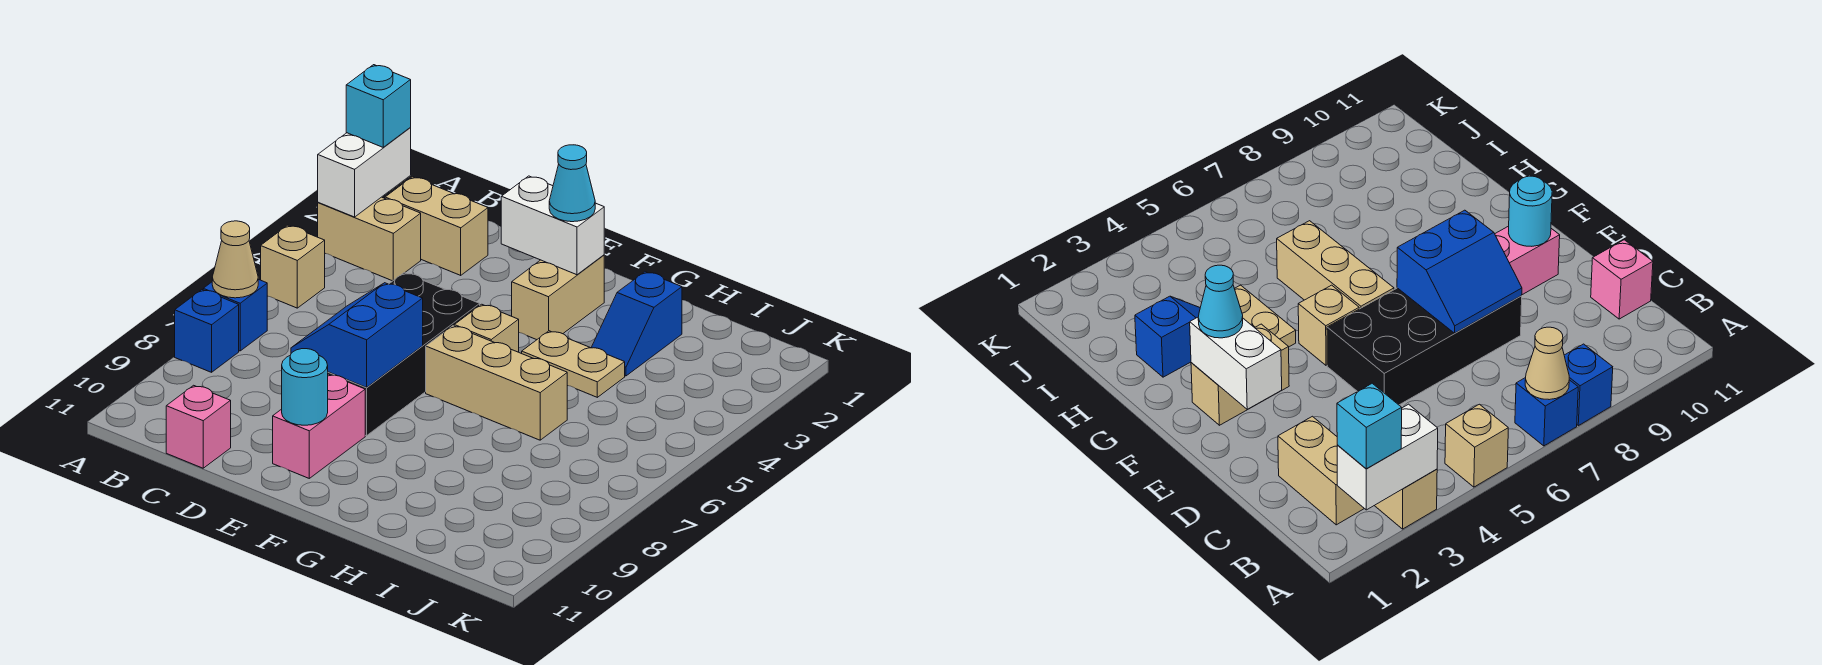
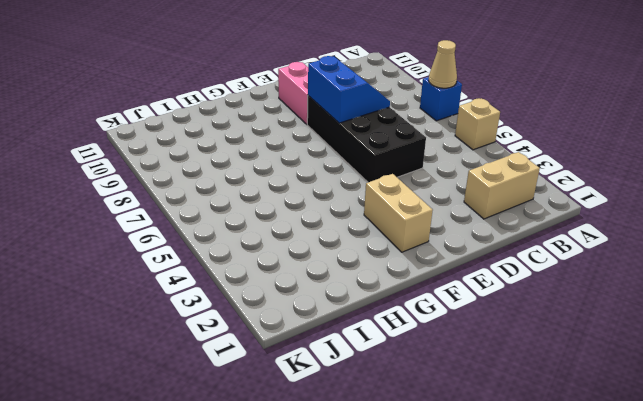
none -> tan brick A3:B3 level 1
none -> blue brick A8 level 1
none -> pink brick C11 level 1

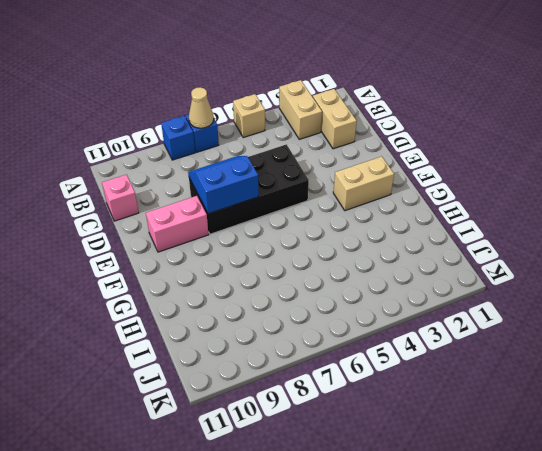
none -> tan brick F5 level 1
none -> tan brick F6:H6 level 1
none -> tan plate G4:H4 level 1

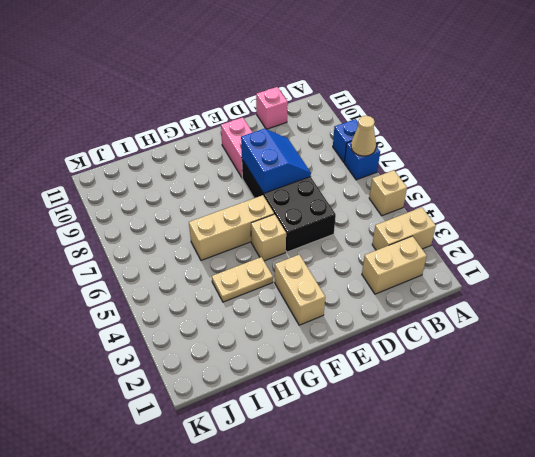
none -> blue slope H2:H3 level 1 top 2
none -> white brick A2:A3 level 2
none -> white brick E2:F2 level 2

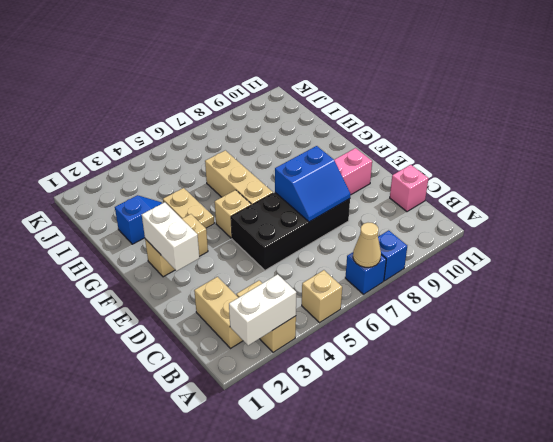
none -> cyan round brick E10 level 2
none -> cyan brick A2 level 3
none -> cyan cone F2 level 3

